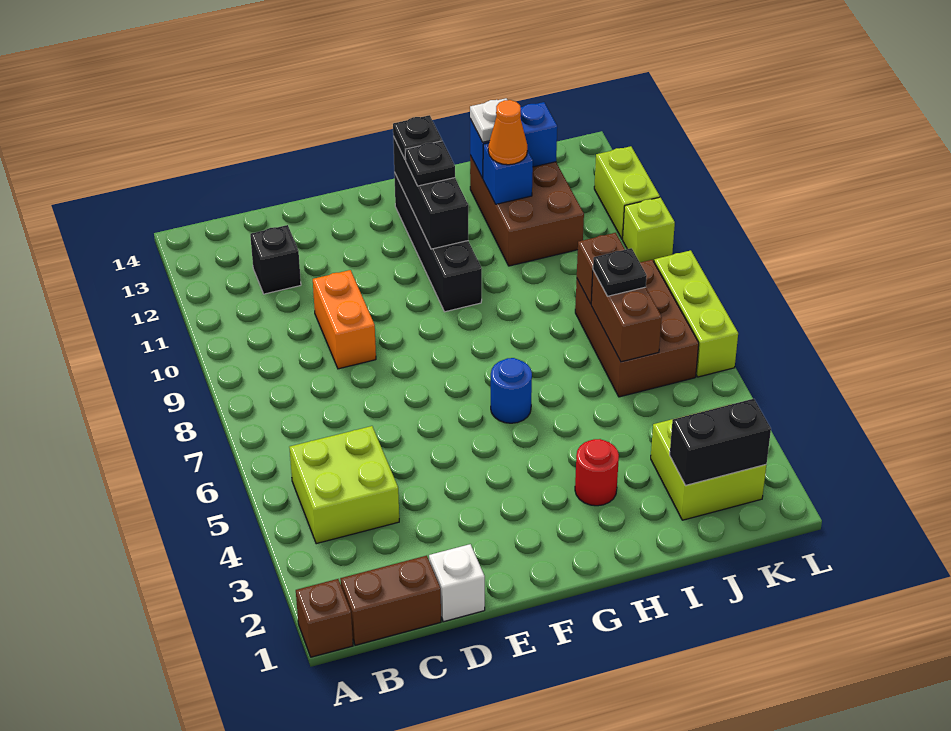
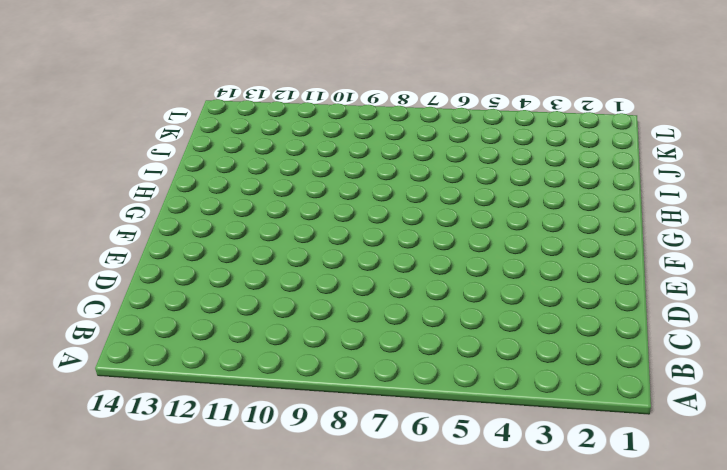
none -> brown brick A1 level 1
none -> brown brick B1:C1 level 1
none -> lime brick B4:C5 level 1

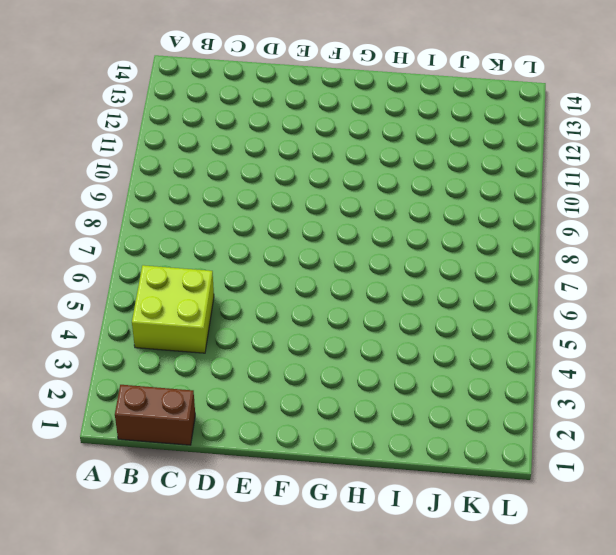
none -> brown brick A1 level 1
none -> black brick C12 level 1
none -> white brick D1 level 1

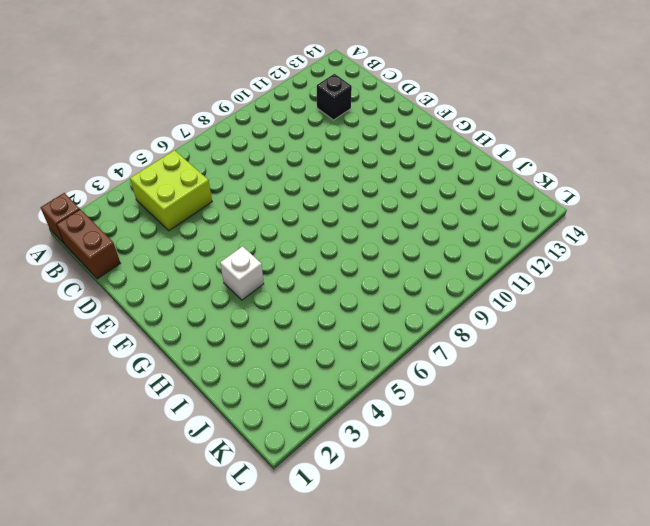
white brick G4 level 1 -> white brick D1 level 1
none -> orange brick D9:D10 level 1
none -> blue round brick G6 level 1
none -> black brick G10:G13 level 1

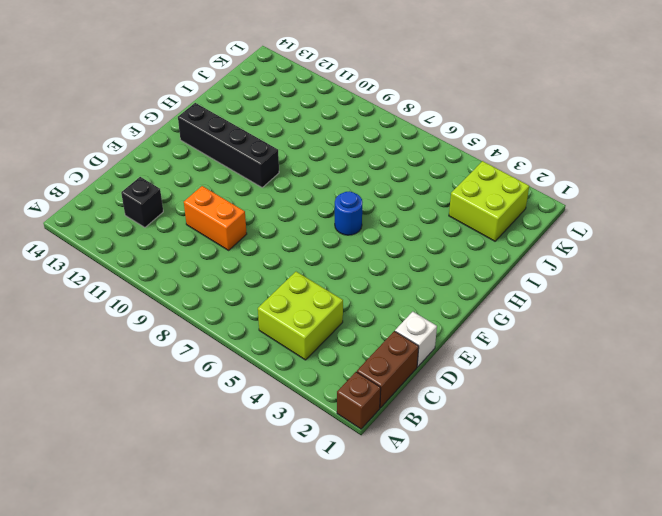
none -> red round brick H3 level 1
none -> brown brick I11:J13 level 1
none -> brown brick J6:K8 level 1

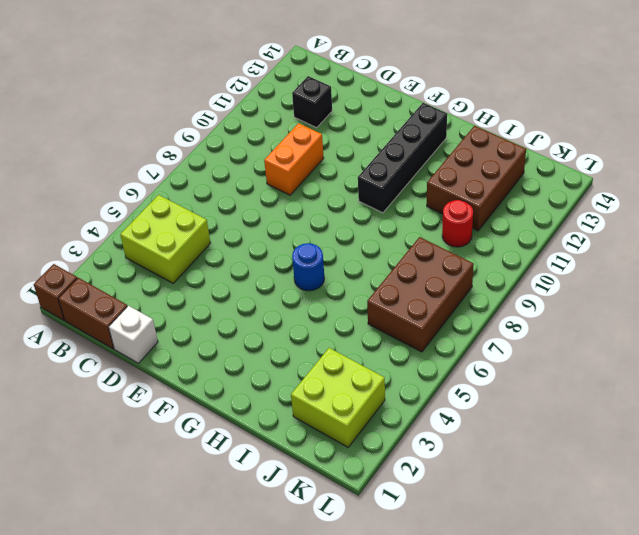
red round brick J10 level 1 -> red round brick H3 level 1
none -> lime brick L6:L8 level 1
none -> lime brick L10 level 1
none -> lime brick L11:L12 level 1

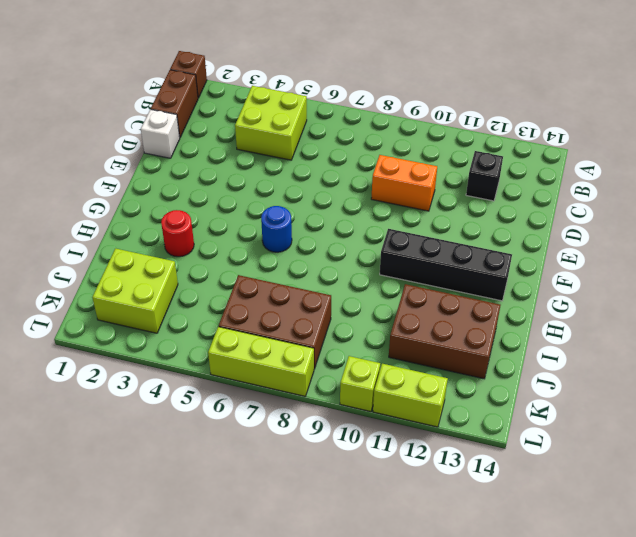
none -> black brick G11:G13 level 2
none -> blue brick I12 level 2
none -> blue brick I13:J13 level 2

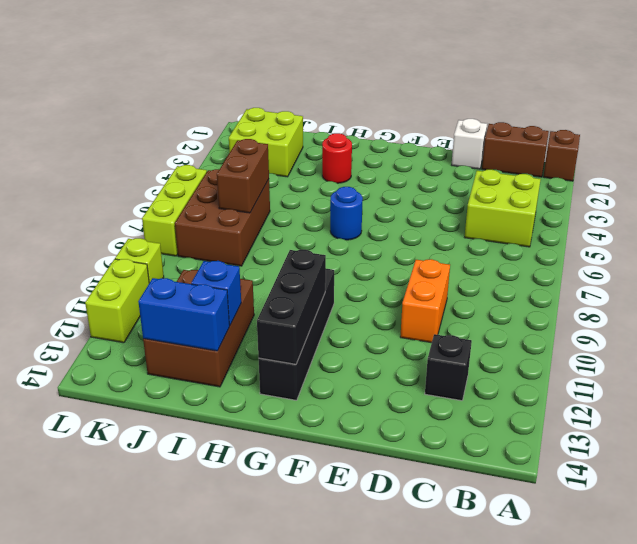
none -> black brick J2:K2 level 2
none -> brown brick J8 level 2
none -> black plate G12 level 3

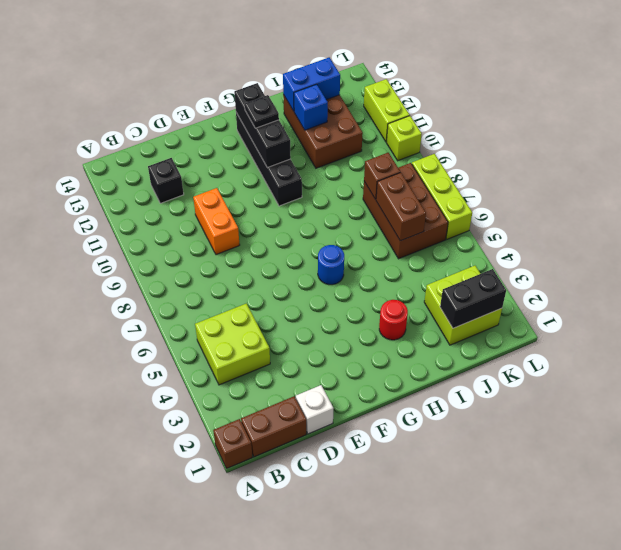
none -> black plate G13 level 3
none -> orange cone I12 level 3
none -> white plate I13 level 3

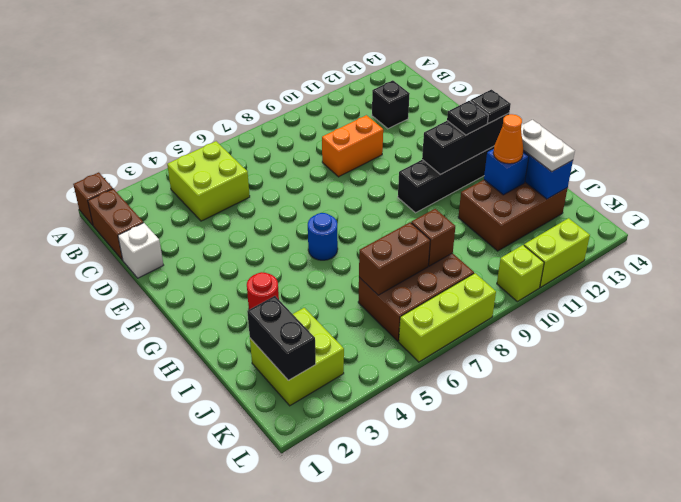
white plate I13:J13 level 3 -> white plate I13 level 3
none -> black plate J7 level 3

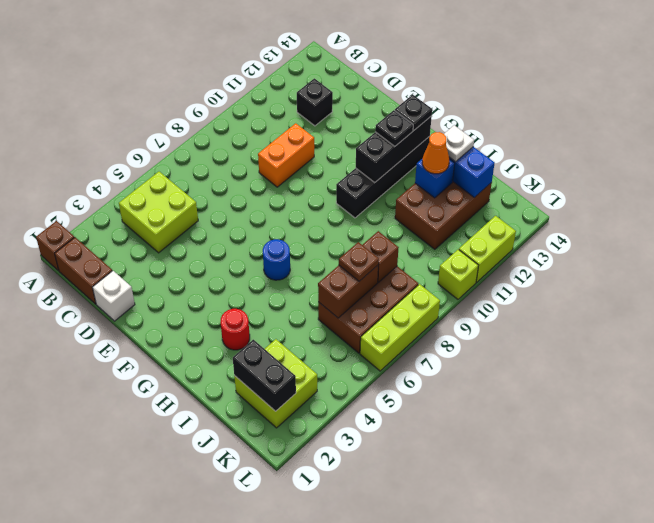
brown plate J7 level 3 -> black plate J7 level 3

